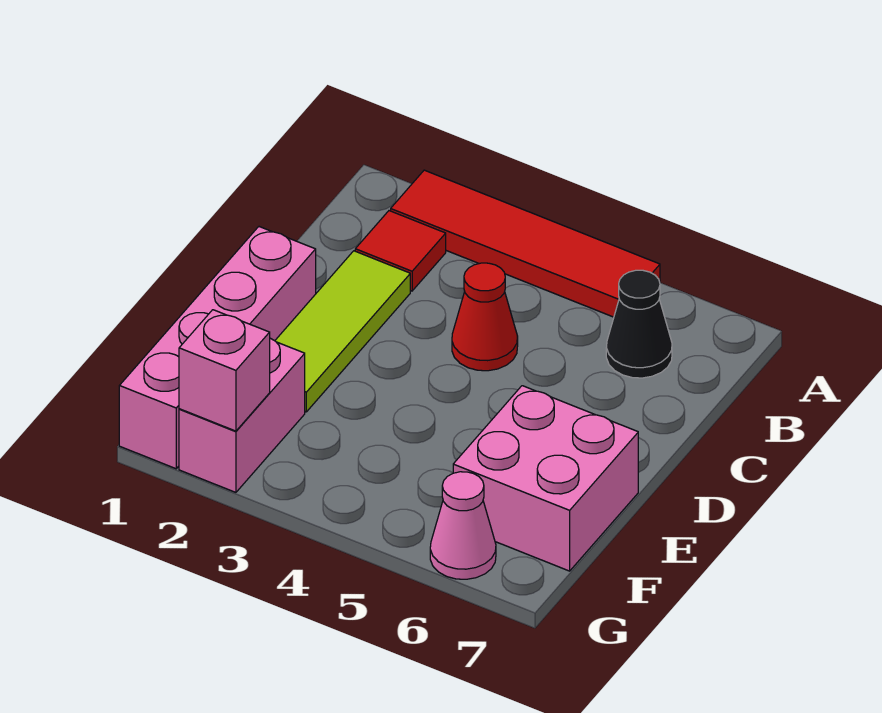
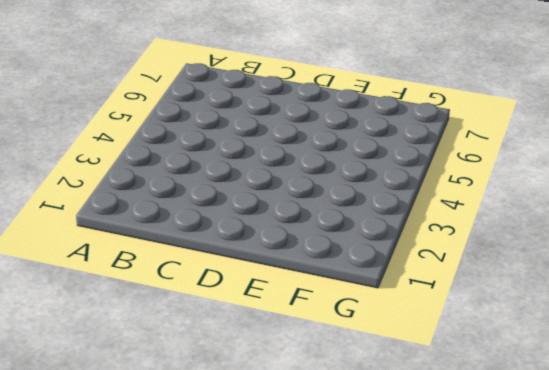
none -> red tile A2:A5 level 1
none -> red tile B2 level 1

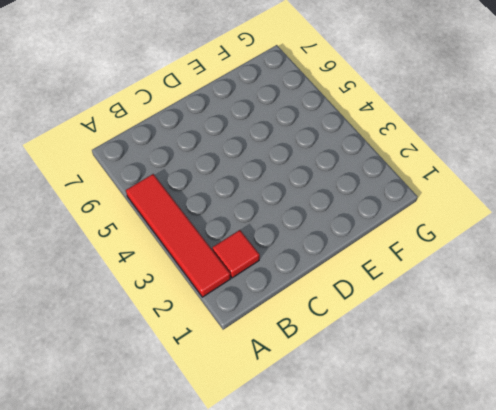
none -> black cone B6 level 1
none -> lime tile C2:E2 level 1

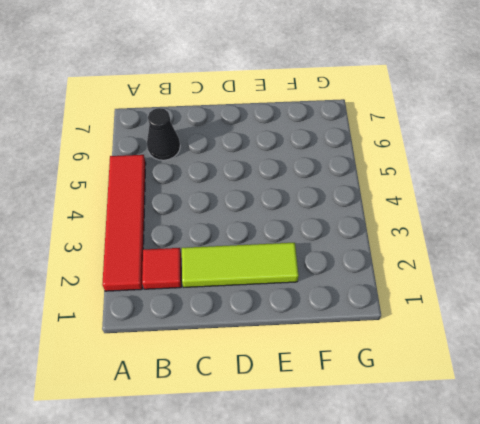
none -> red cone C4 level 1
none -> pink brick D1:G1 level 1

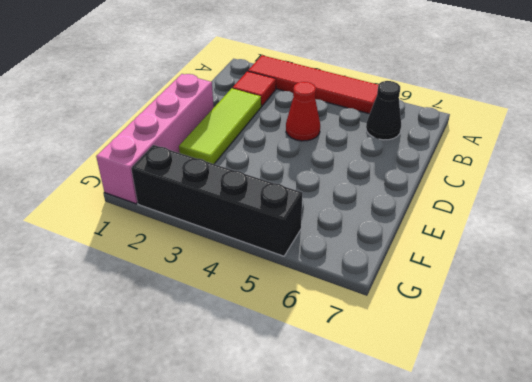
black brick G2:G5 level 1 -> pink brick F2:G2 level 1
none -> pink brick E6:F7 level 1
none -> pink cone G6 level 1

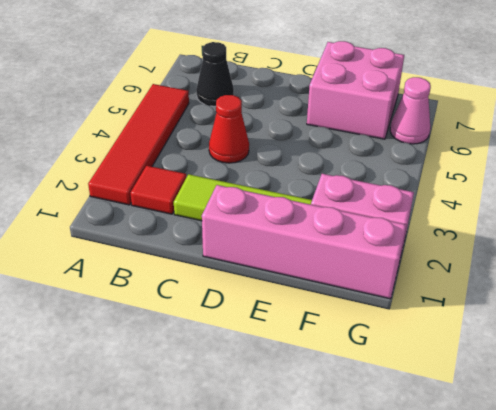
none -> pink brick G2 level 2

